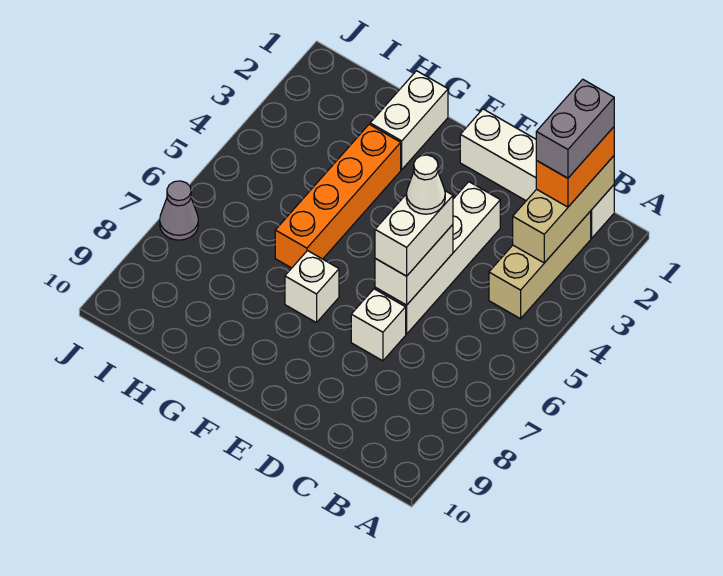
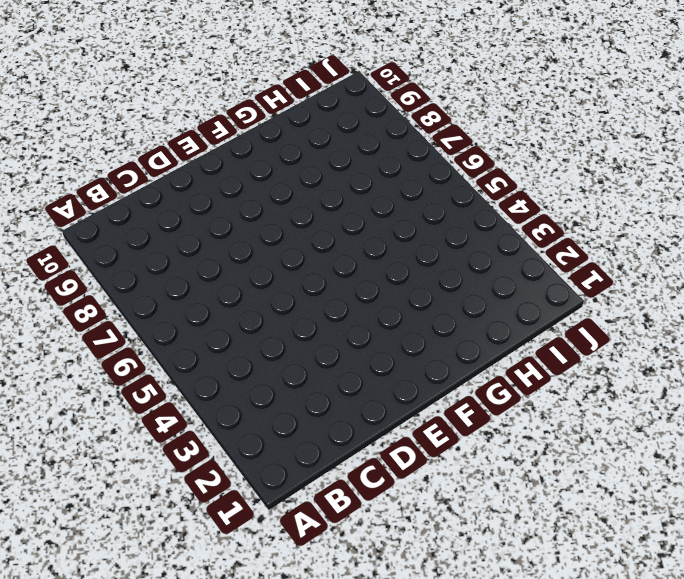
none -> white brick B1:E1 level 1
none -> tan brick B2:B4 level 1
none -> white brick D3:D6 level 1

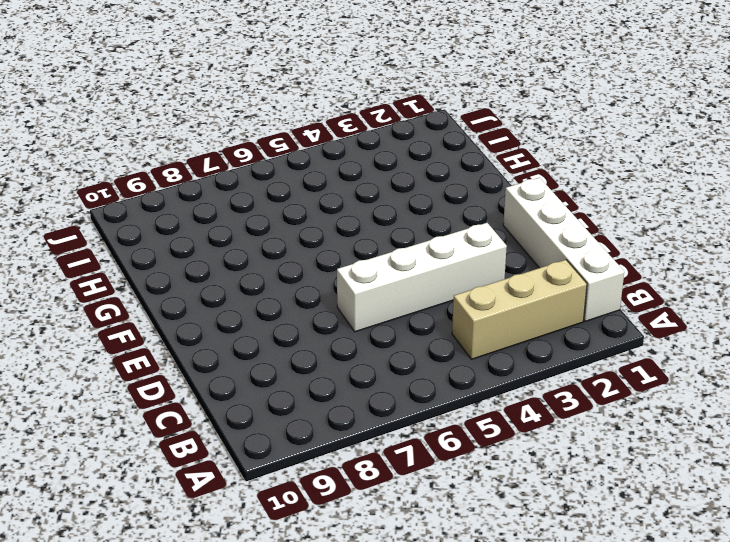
none -> white brick D7 level 1
none -> white brick F7 level 1
none -> white brick G1:G2 level 1

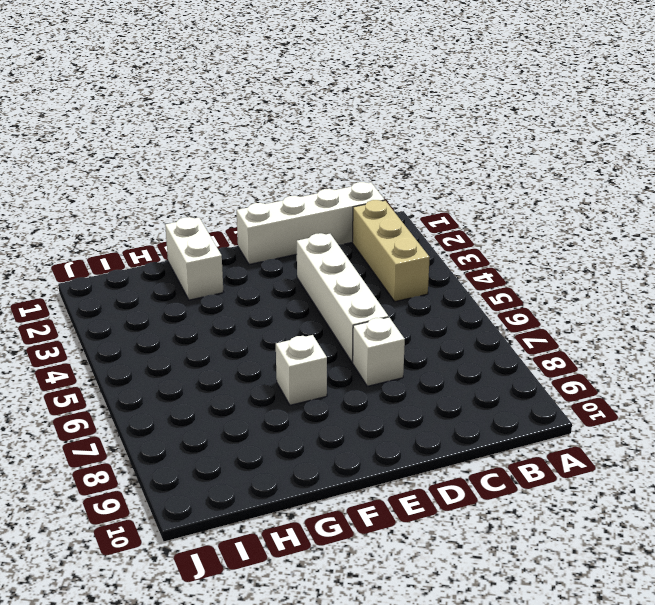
none -> orange brick G3:G6 level 1
none -> grey cone J7 level 1
none -> tan brick B1:B3 level 2

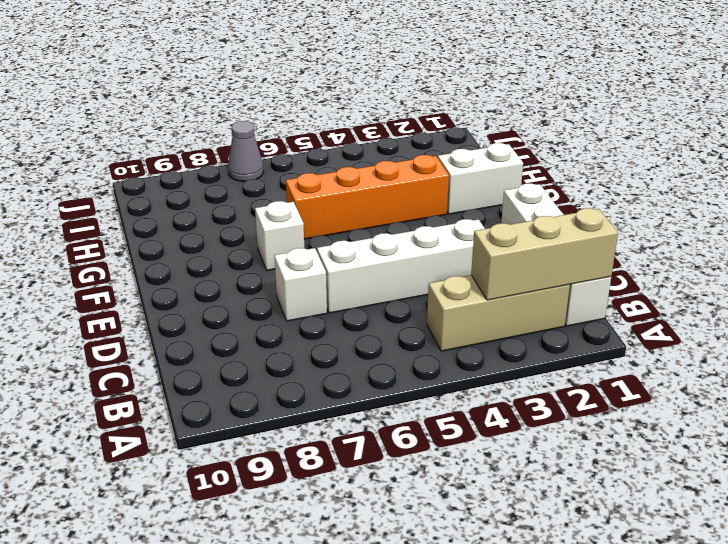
none -> white brick D5:D6 level 2
none -> orange brick B1:B2 level 3
none -> white brick D5:D6 level 3

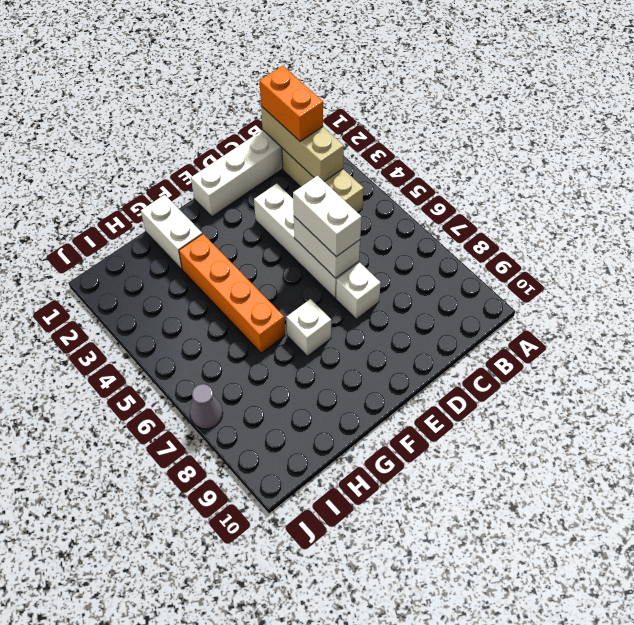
none -> grey brick B1:B2 level 4
none -> white cone D5 level 4

